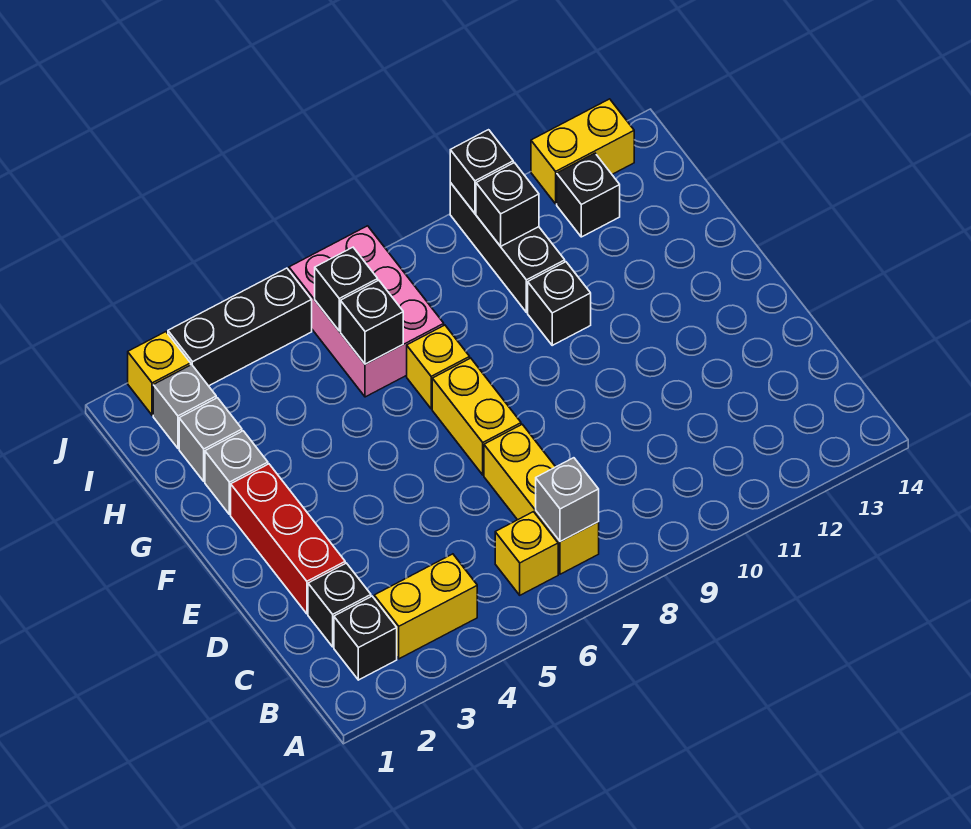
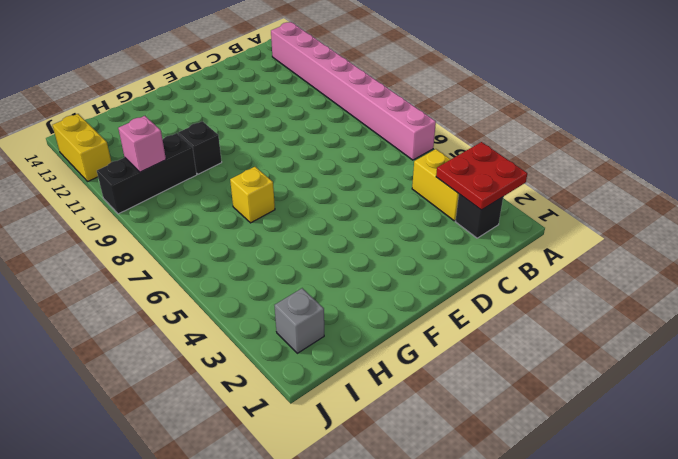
red plate A2:B3 level 2 -> none
pink brick A6:A13 level 1 -> none
pink brick I10 level 2 -> black brick I10 level 2
none -> yellow brick B6 level 1
none -> yellow brick B7:D7 level 1
none -> black brick C2 level 1

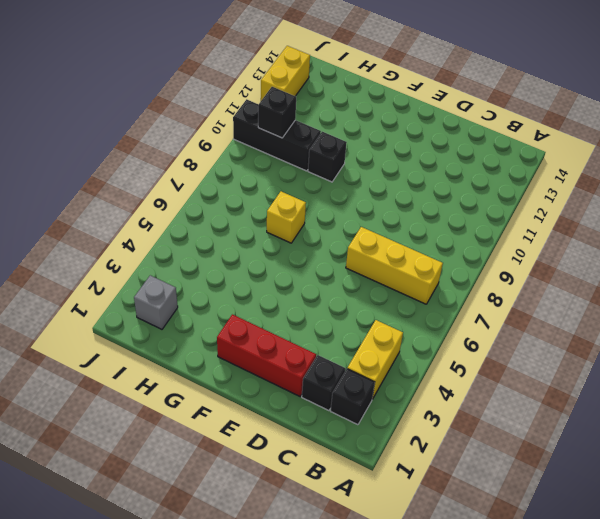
none -> yellow brick B6 level 1
none -> yellow brick E7:F7 level 1
none -> grey brick G2 level 1

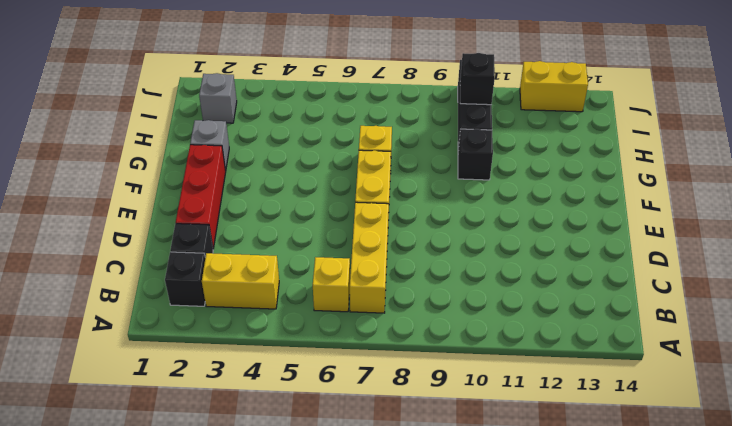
none -> grey brick H2 level 1
none -> pink brick H6:J7 level 1
none -> black brick I12 level 1

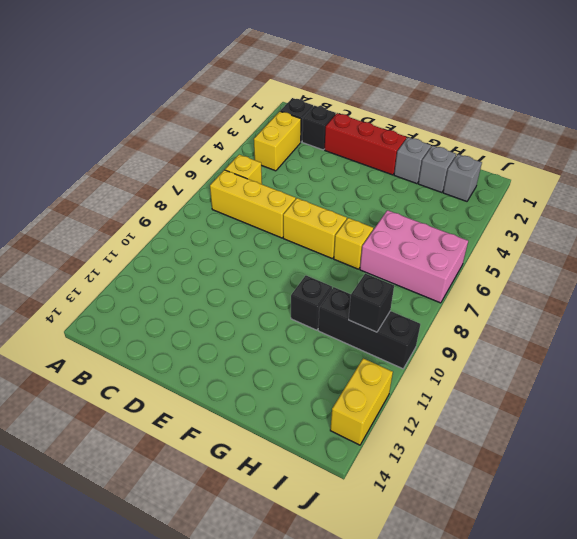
none -> black brick I12 level 1
none -> yellow brick J2 level 1
none -> black brick J3:J5 level 1

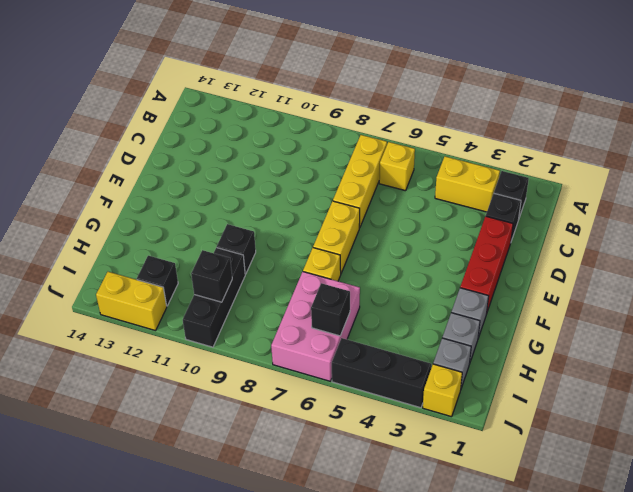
none -> grey brick B7 level 2
none -> black brick H6 level 2
none -> black brick J10 level 2

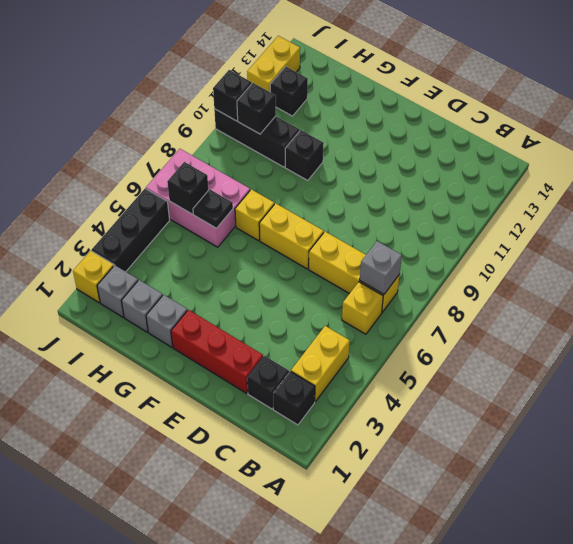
black plate H6 level 2 -> black brick H6 level 2

